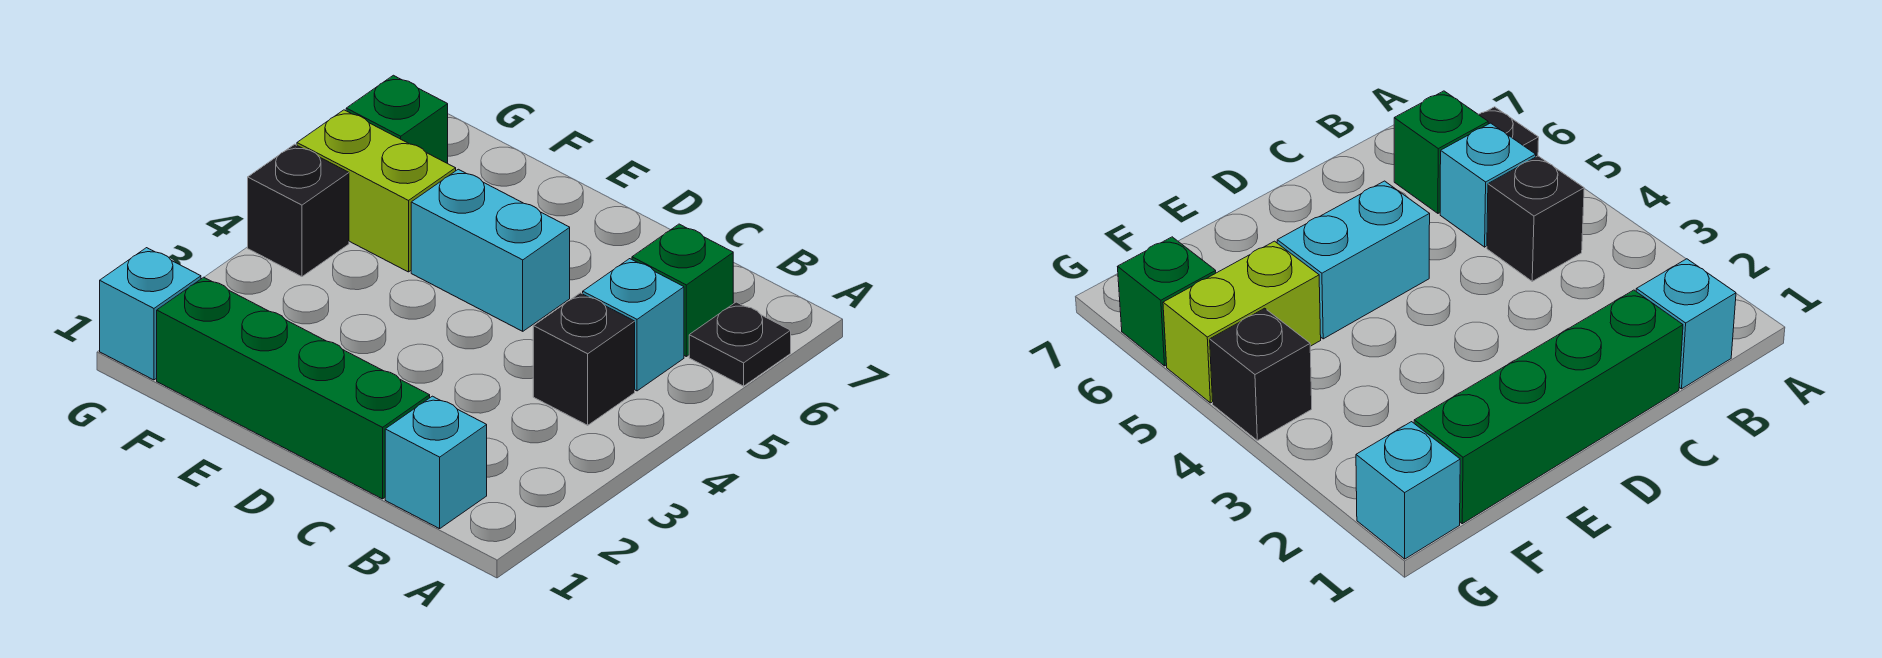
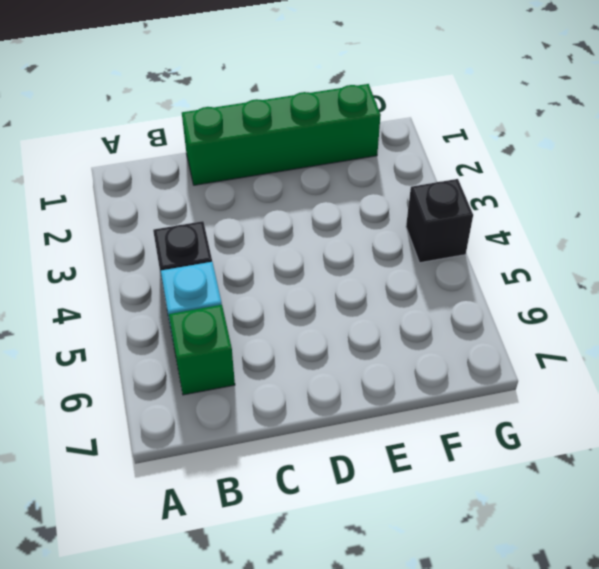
none -> black plate A6 level 1
none -> cyan brick B1 level 1

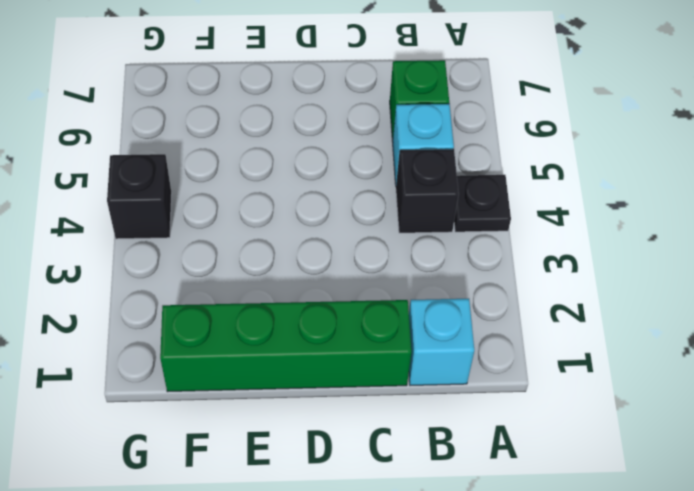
black plate A4 level 1 -> black plate A6 level 1
none -> cyan brick D5:E5 level 1
none -> lime brick F5:G5 level 1

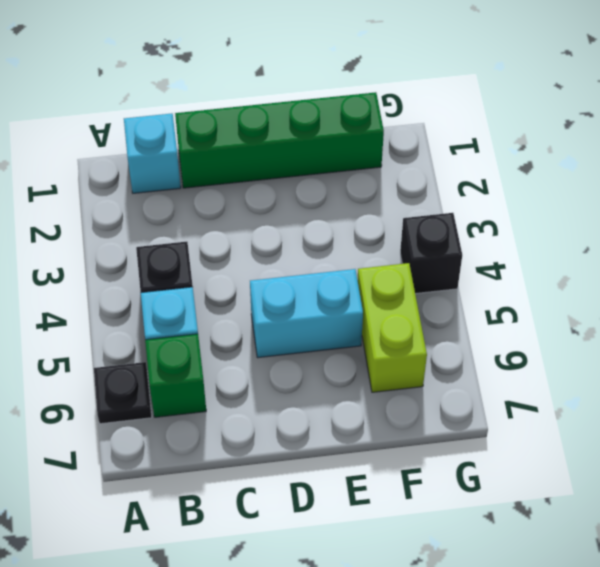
lime brick F5:F6 level 1 -> lime brick F5:G5 level 1
none -> cyan brick G1 level 1
none -> green brick G6 level 1

